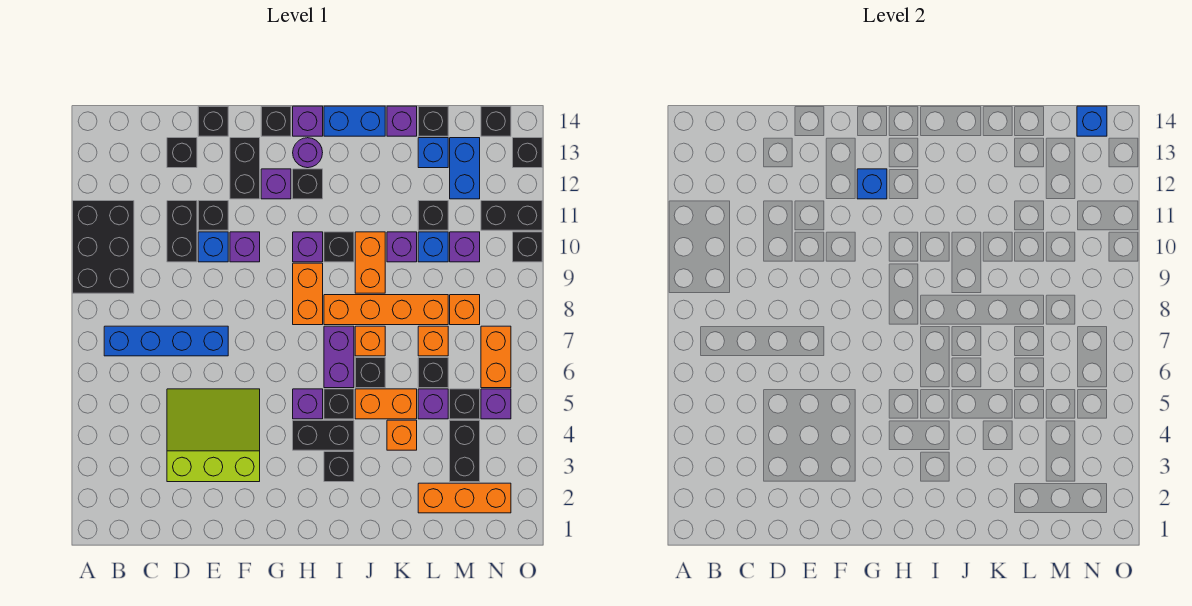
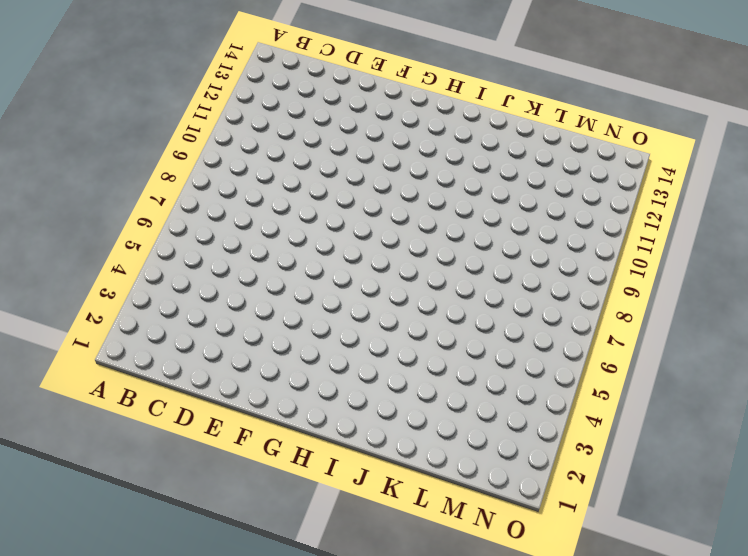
none -> black brick A9:B11 level 1
none -> blue brick B7:E7 level 1
none -> lime slope D3:F5 level 1 top 3
none -> black brick D10:D11 level 1

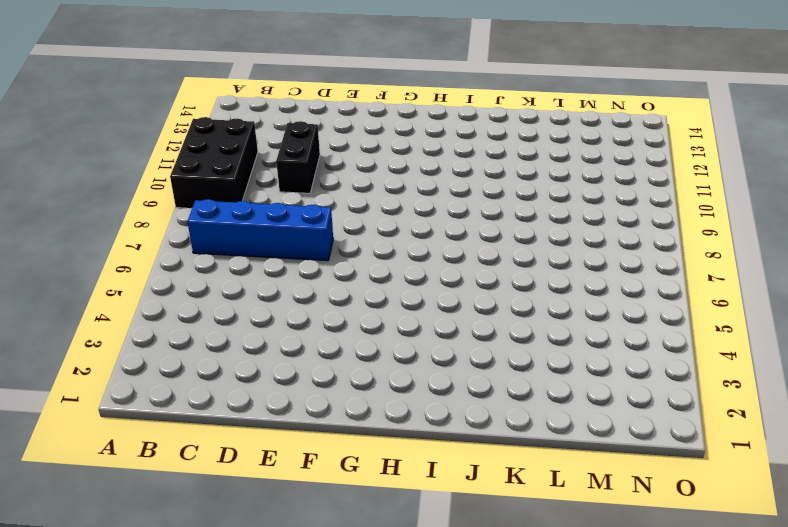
none -> lime slope D3:F5 level 1 top 3
none -> black brick D13 level 1
none -> blue brick E10 level 1
none -> black brick E11 level 1

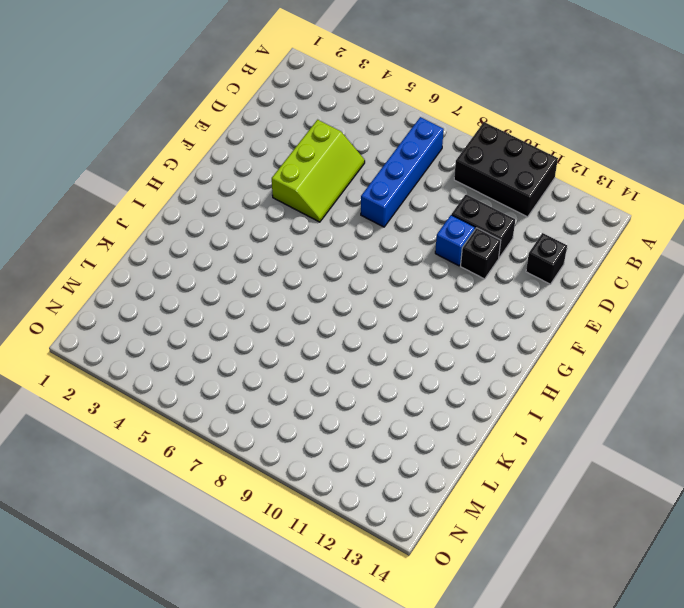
lime slope D4:F5 level 1 top 4 -> lime slope D3:F5 level 1 top 3
none -> black brick E14 level 1
none -> purple brick F10 level 1
none -> black brick F12:F13 level 1
none -> purple brick G12 level 1

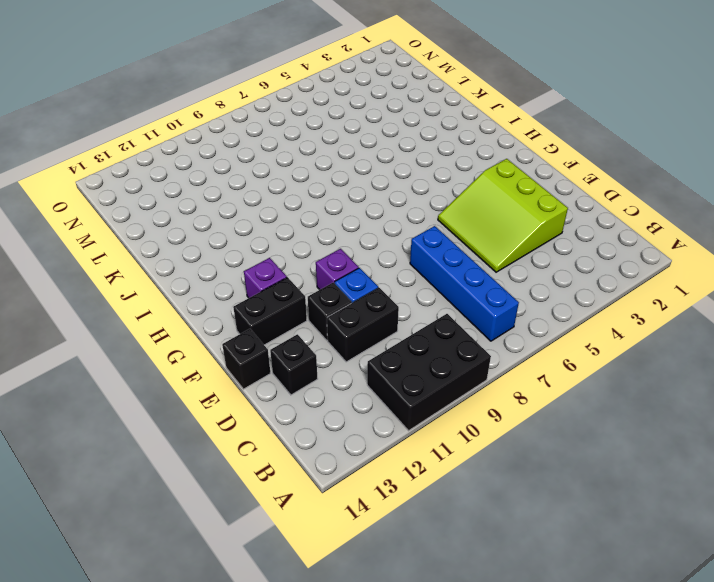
none -> black brick G14 level 1
none -> black brick H4:I4 level 1
none -> purple brick H5 level 1
none -> orange brick H8:H9 level 1

